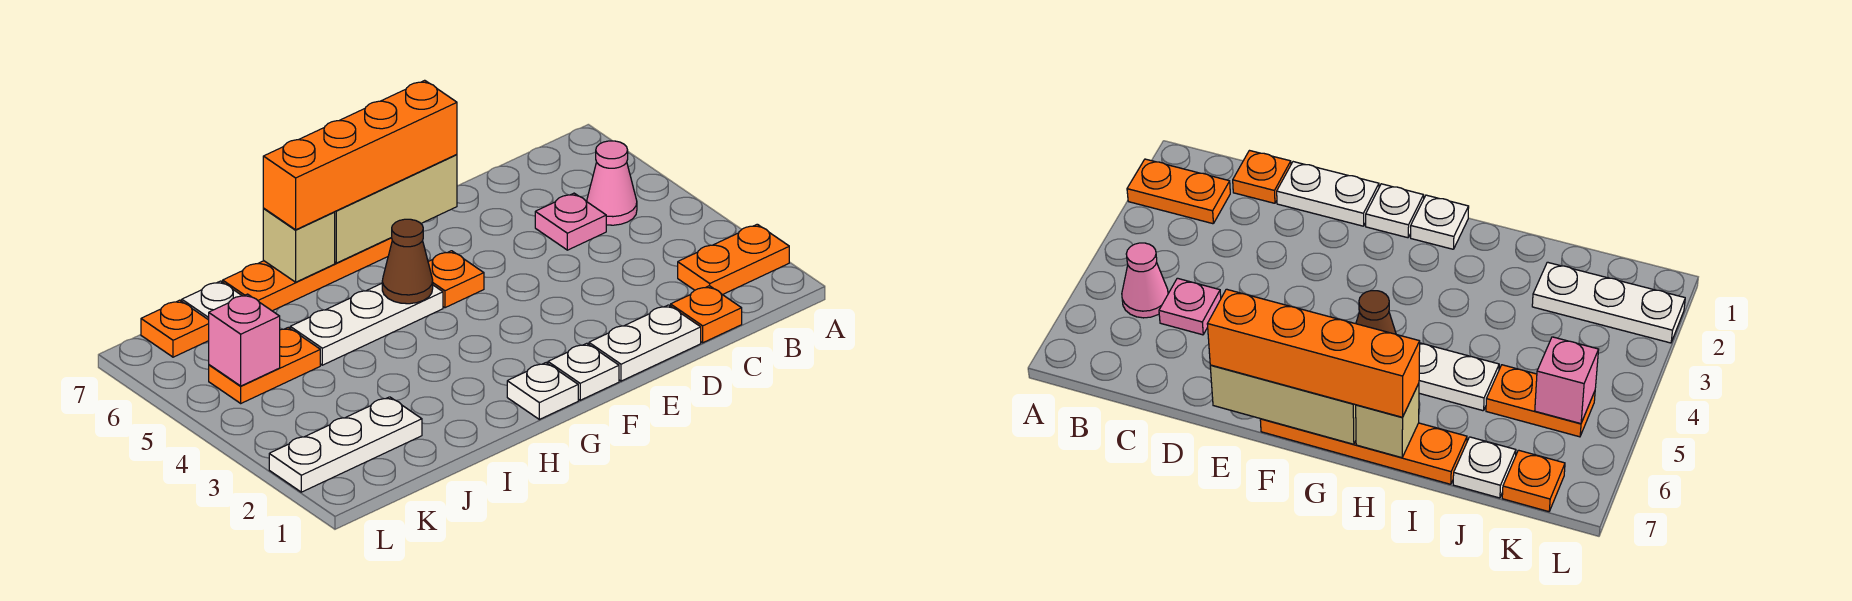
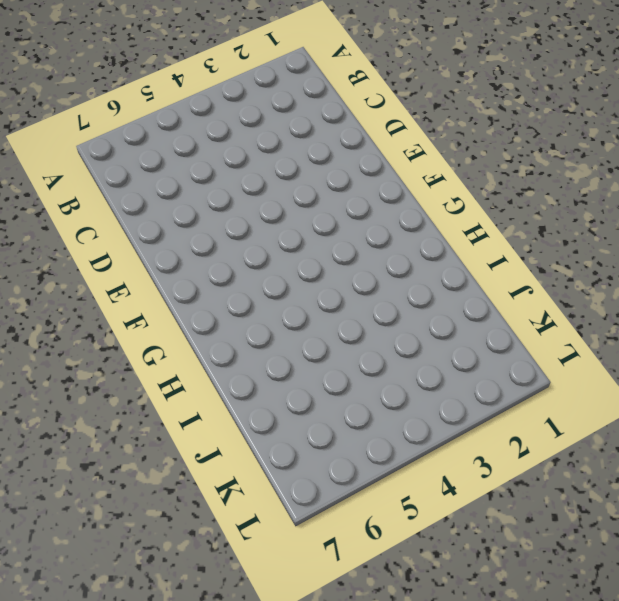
none -> orange plate A2:B2 level 1
none -> pink cone B5 level 1
none -> orange plate C1 level 1

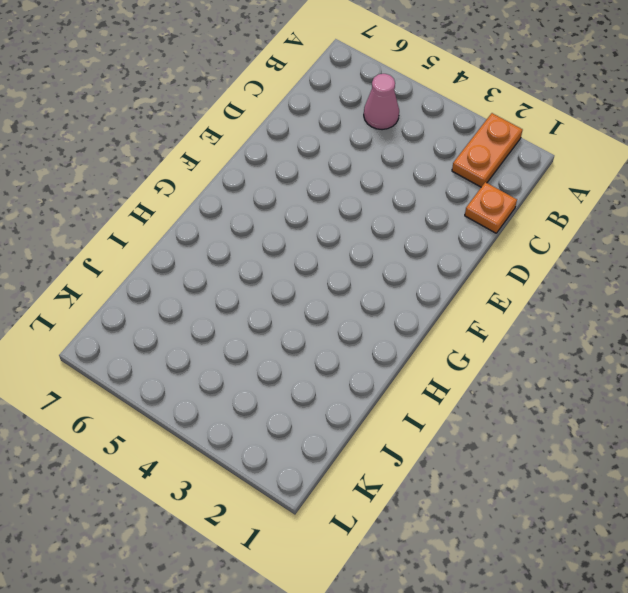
none -> pink plate C5 level 1
none -> white plate D1:E1 level 1
none -> white plate F1 level 1

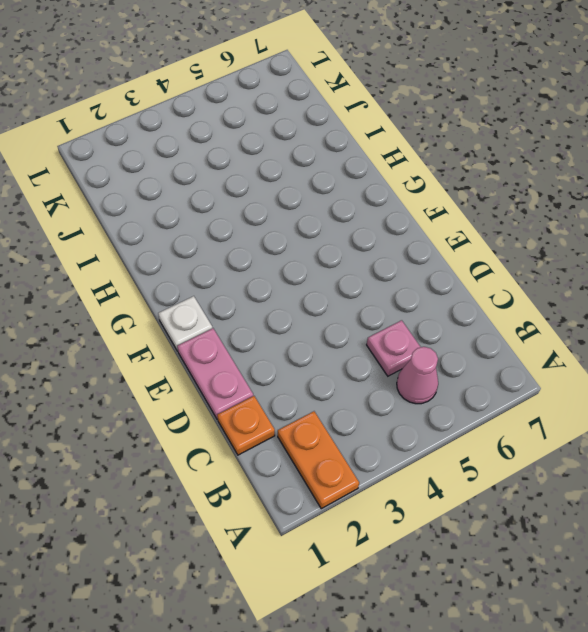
pink plate D1:E1 level 1 -> white plate D1:E1 level 1
none -> orange plate F5 level 1
none -> orange plate F7:I7 level 1
none -> white plate G1 level 1

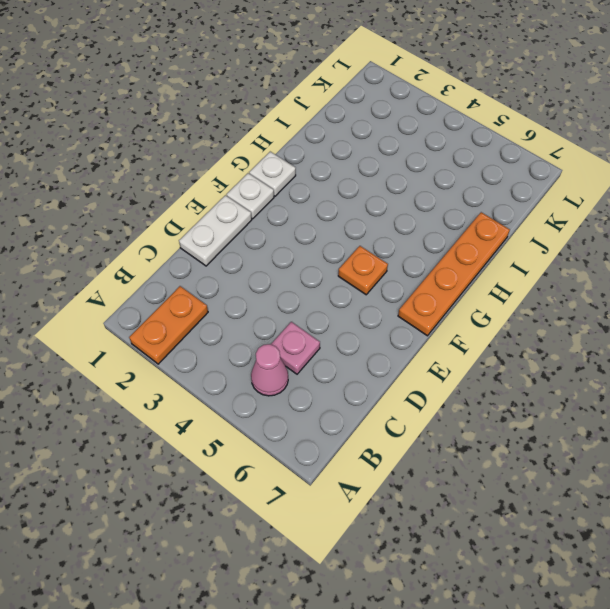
none -> orange plate C1 level 1
none -> white plate G5:I5 level 1
none -> white plate J2:L2 level 1

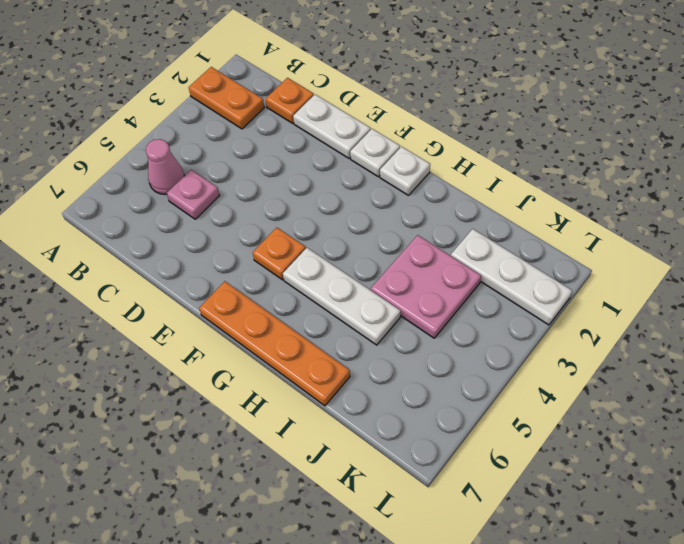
pink plate I3:J4 level 1 -> none
none -> orange plate J5:K5 level 1
none -> white plate J7 level 1
none -> orange plate K7 level 1

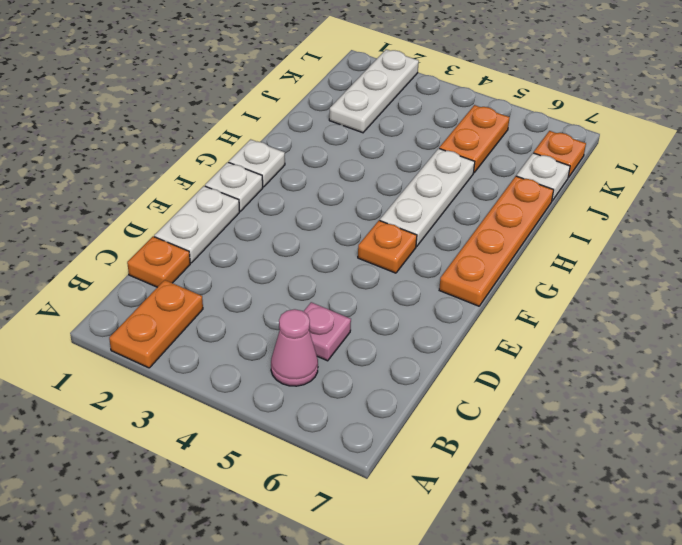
none -> tan brick E7:G7 level 2
none -> brown cone G5 level 2
none -> tan brick H7 level 2

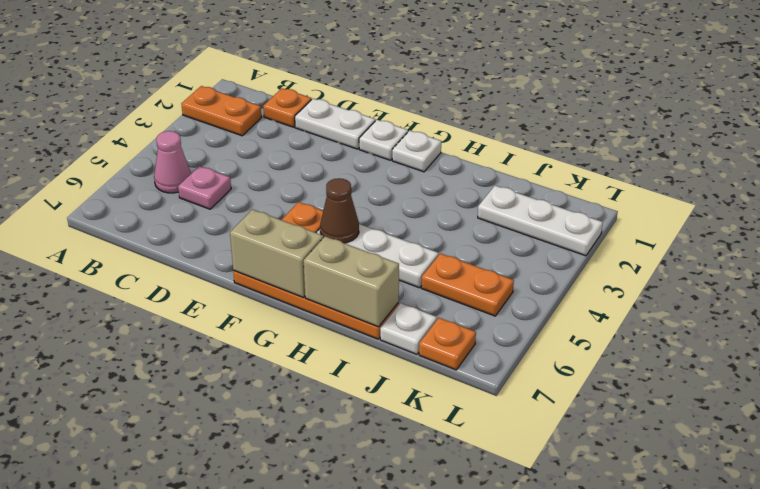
tan brick F7:G7 level 2 -> tan brick E7:G7 level 2
tan brick H7:I7 level 2 -> tan brick H7 level 2
none -> pink brick K5 level 2
none -> orange brick E7:H7 level 3

